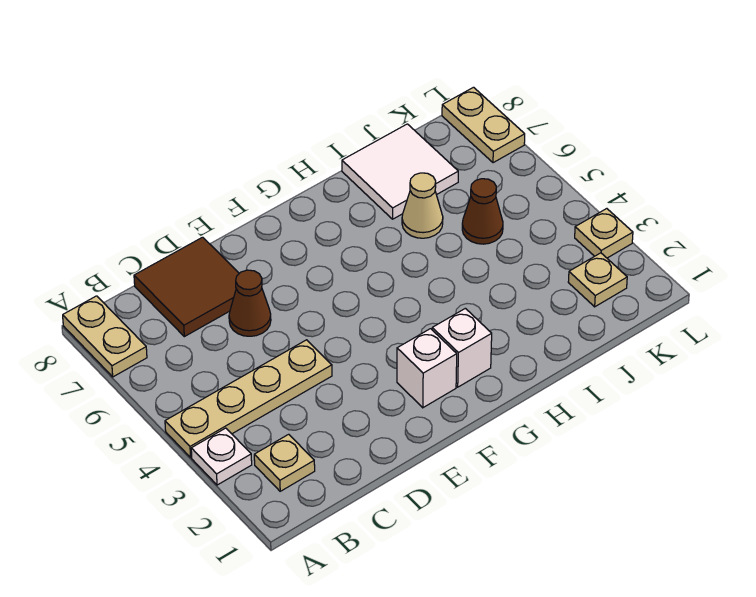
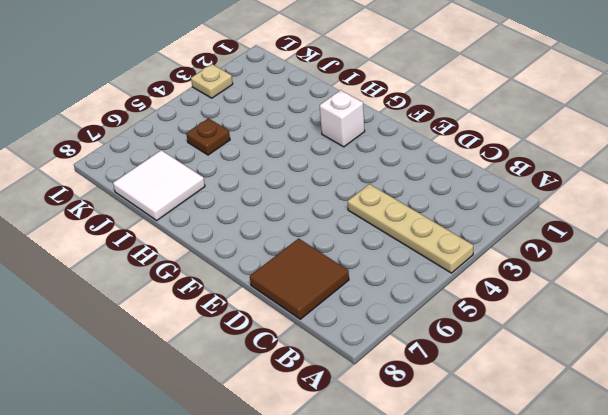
brown plate J5 level 1 -> brown cone J5 level 1
none -> white plate A3 level 1
none -> tan plate A7:A8 level 1
none -> tan plate B2 level 1

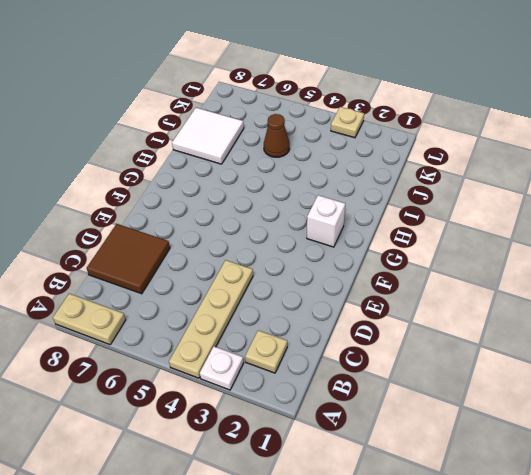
none -> brown cone D6 level 1
none -> white brick F2 level 1
none -> tan cone I6 level 1

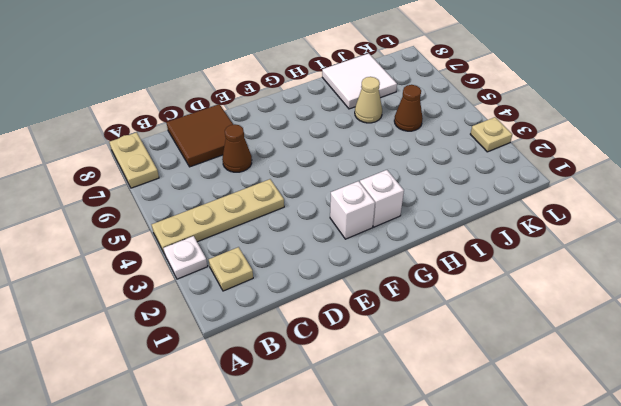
none -> tan plate K2 level 1
none -> tan plate L7:L8 level 1

